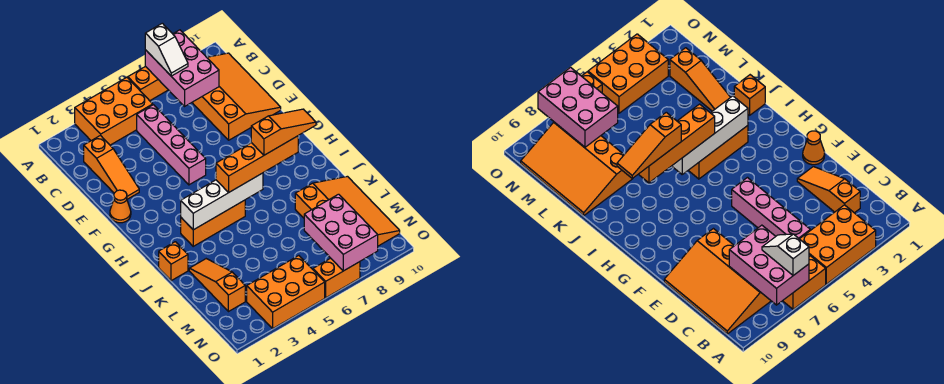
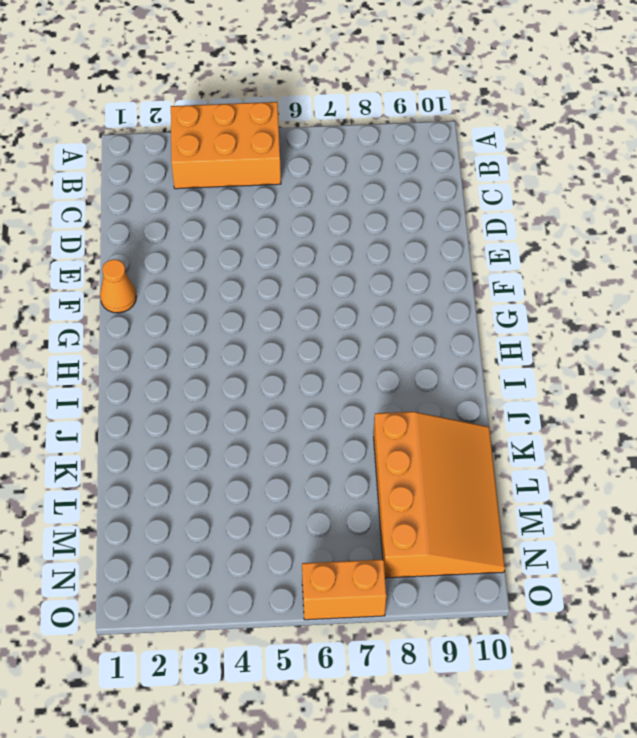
none -> orange brick A6:A7 level 1
none -> orange slope B8:E10 level 1 top 8
none -> orange slope C2:E2 level 1 top C

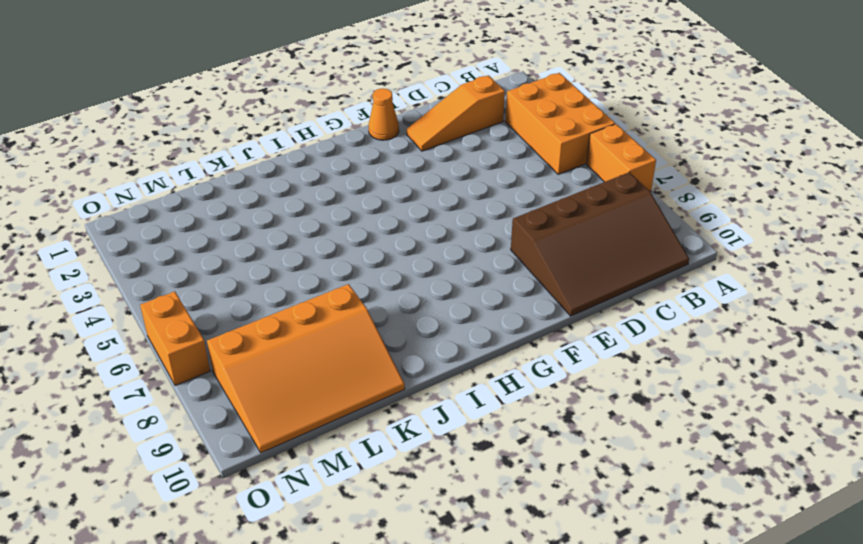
brown slope B8:E10 level 1 top 8 -> orange slope B8:E10 level 1 top 8
none -> pink brick C5:F5 level 1
none -> orange brick I3:I5 level 1
none -> orange brick J1 level 1

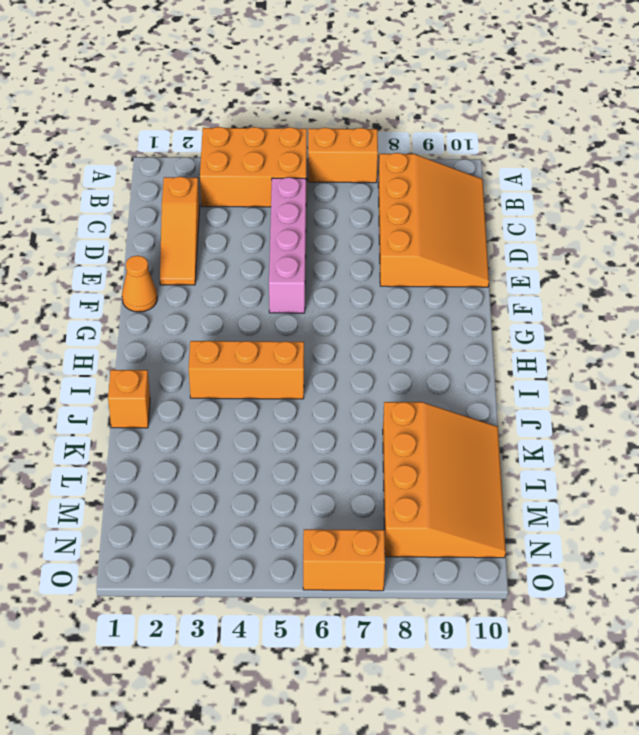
none -> orange slope K2:M2 level 1 top M
none -> orange brick N3:O5 level 1
none -> pink brick A7:C8 level 2

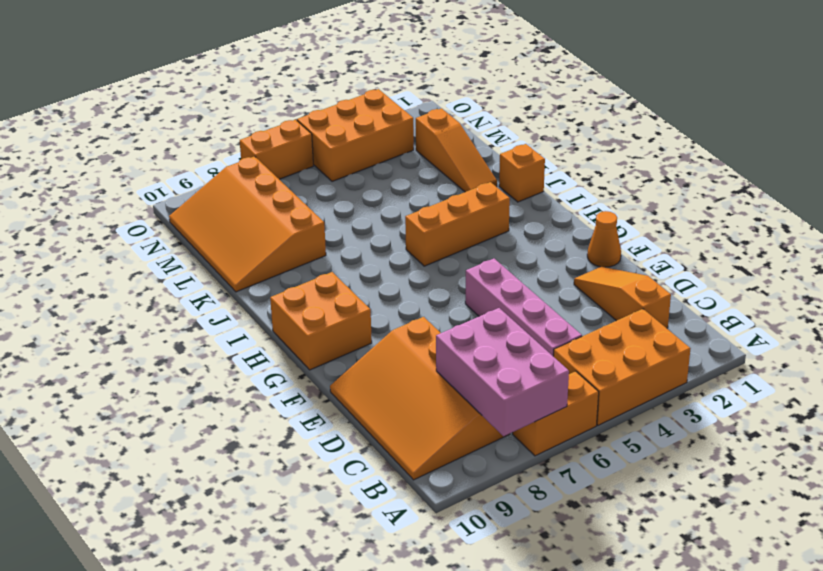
orange brick G9:H10 level 1 -> none
none -> white brick I3:I6 level 2
none -> pink brick M7:O8 level 2
none -> white slope A7:B7 level 3 top A

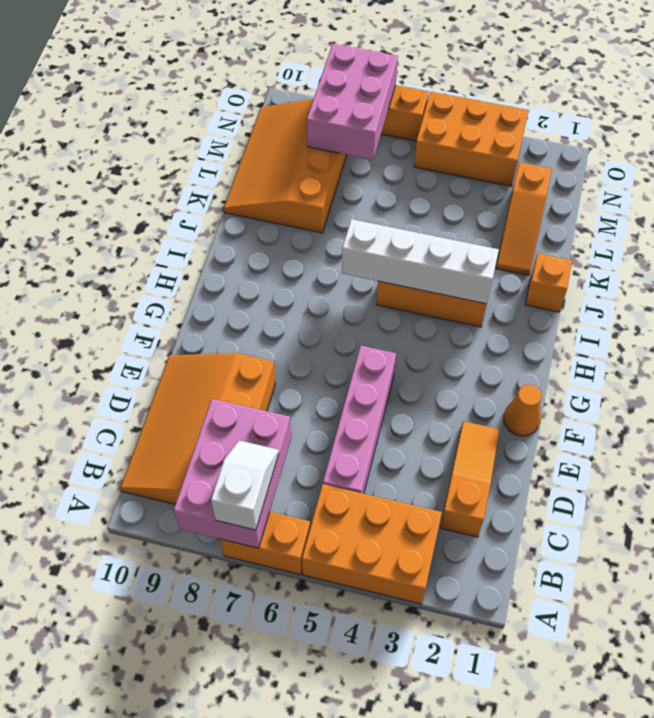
none -> orange brick I5:I8 level 3
none -> orange slope I7:I9 level 4 top 7

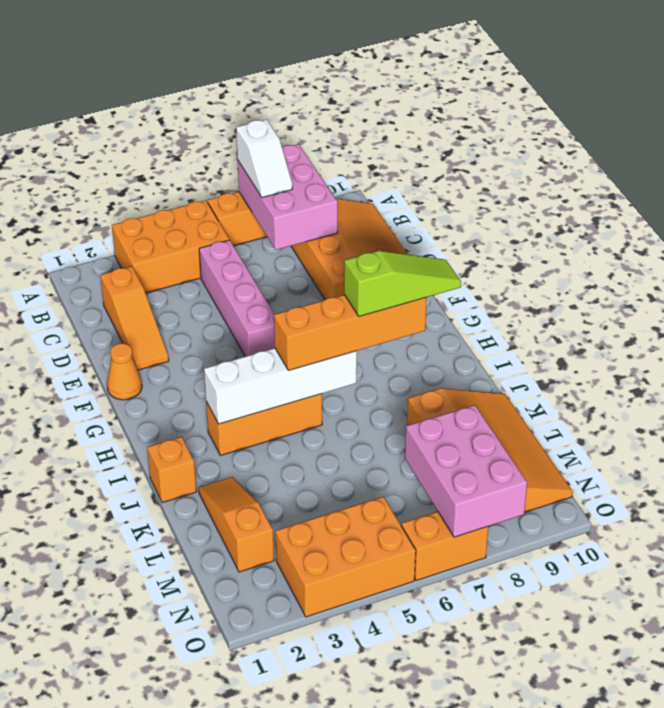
lime slope I7:I9 level 4 top 7 -> orange slope I7:I9 level 4 top 7

